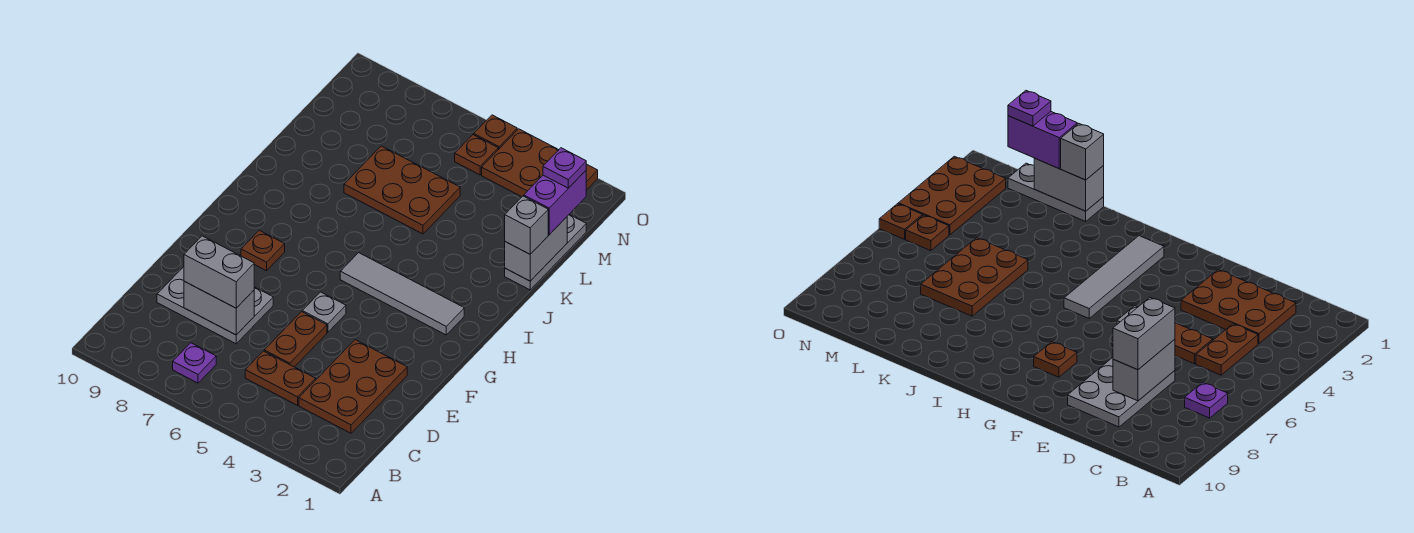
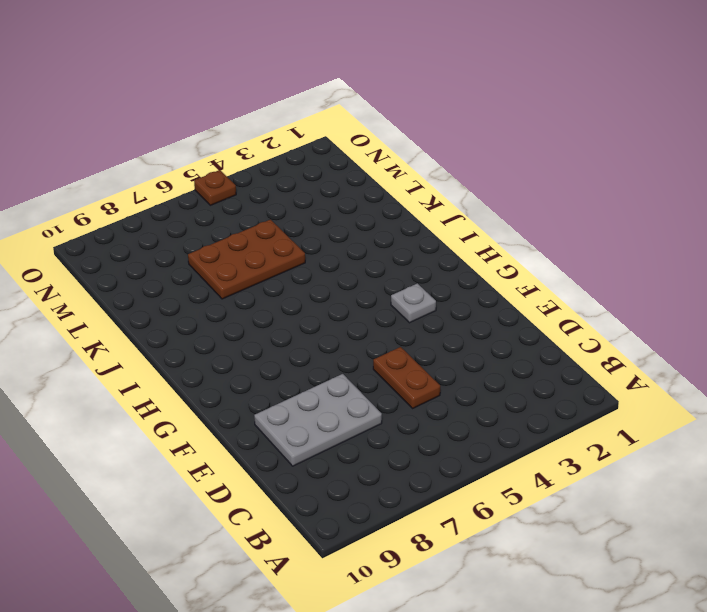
grey plate G3 level 1 -> grey plate F5 level 1
none -> purple plate B7 level 1
none -> brown plate C2:E3 level 1
none -> brown plate C4:C5 level 1

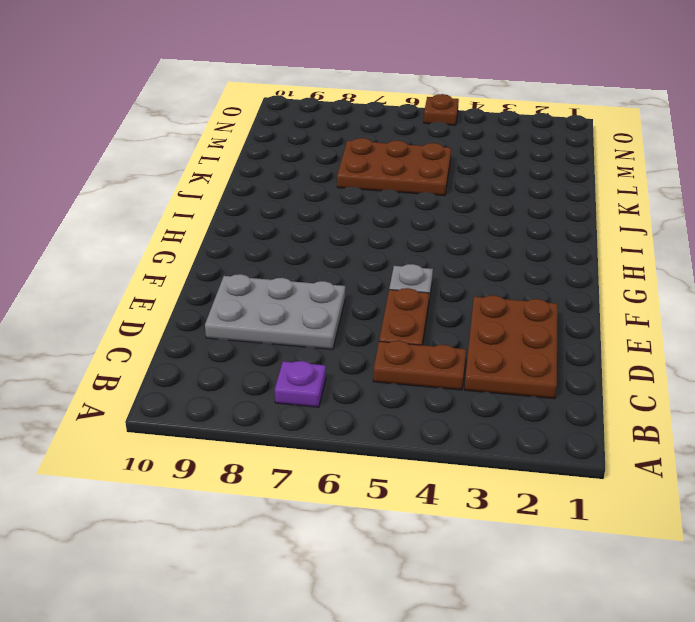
none -> brown plate G8 level 1
none -> grey tile H2:H5 level 1
none -> grey plate K1:M1 level 1

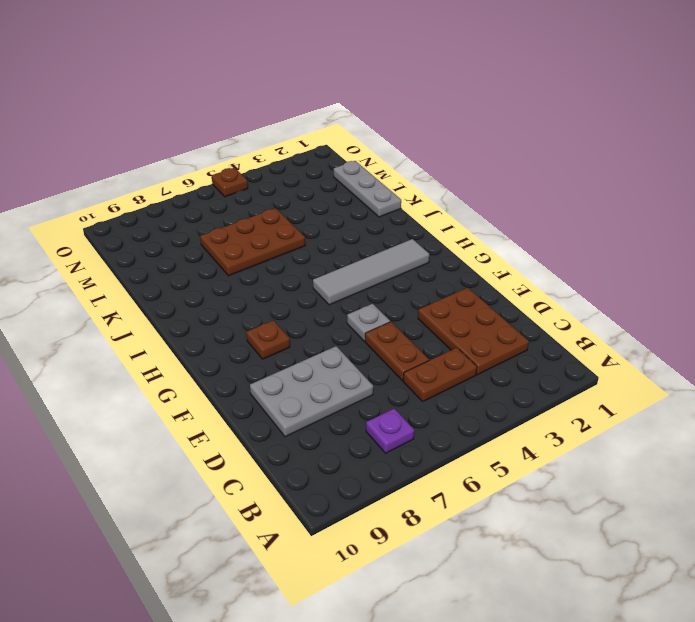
none -> brown plate N2:O4 level 1
none -> brown plate N5 level 1
none -> grey brick D7:D8 level 2

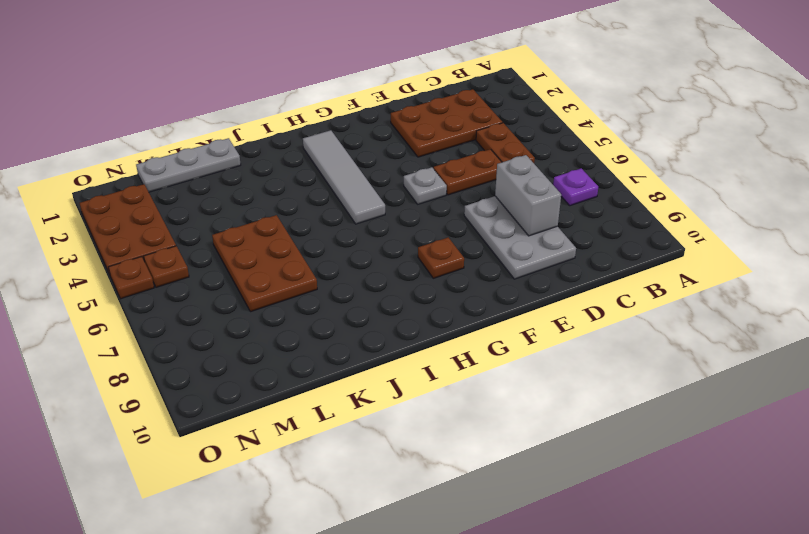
none -> grey brick K1:L1 level 2
none -> grey brick D7:D8 level 3
none -> grey brick K1 level 3

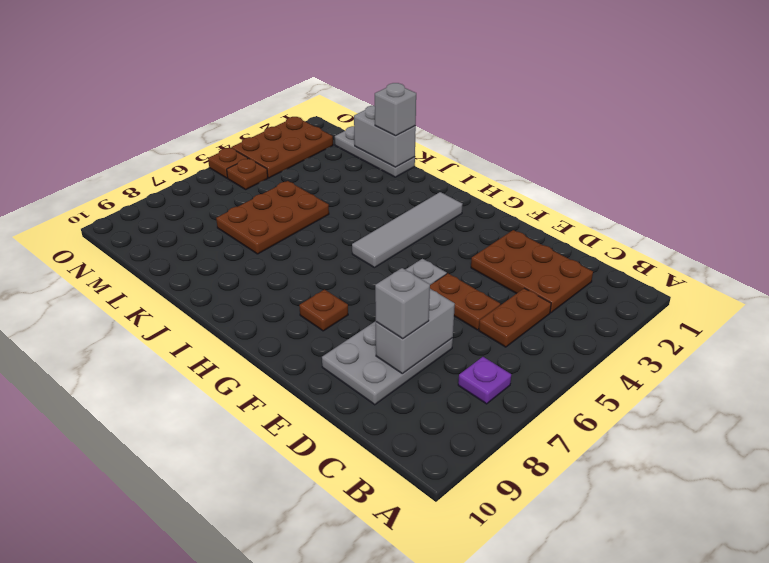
grey brick D8 level 3 -> grey brick D7:D8 level 3
none -> purple brick L1:M1 level 3
none -> purple plate M1 level 4

